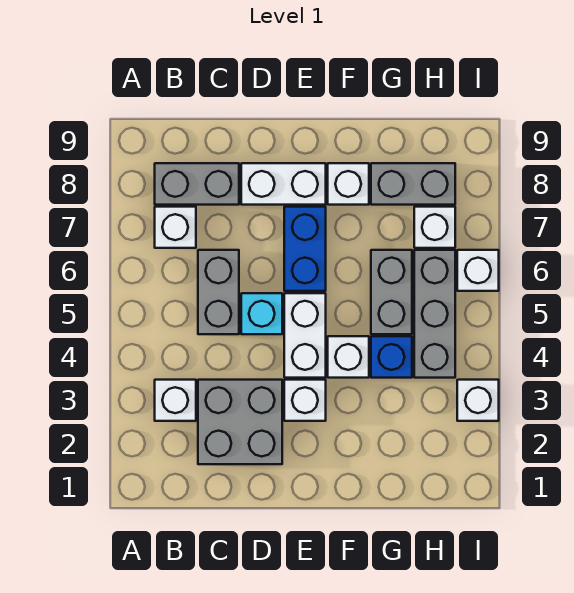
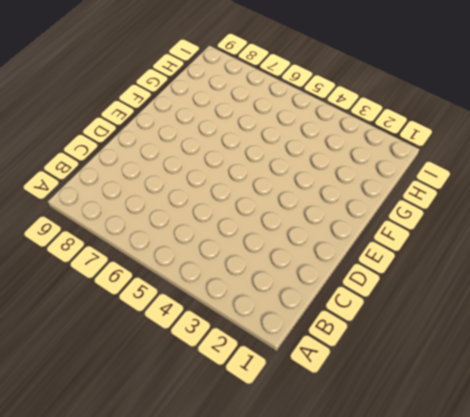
none -> white brick B3 level 1
none -> white brick B7 level 1
none -> grey brick B8:C8 level 1

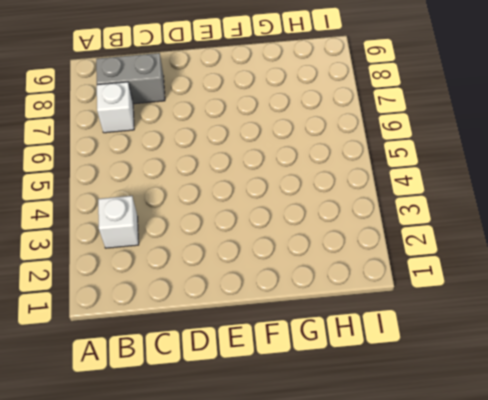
none -> grey brick C2:D3 level 1
none -> grey brick C5:C6 level 1
none -> cyan brick D5 level 1

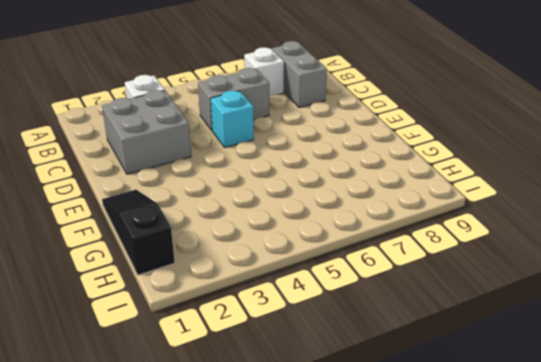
black slope F1:H1 level 1 top H -> none
none -> white brick D8:E8 level 1
none -> white brick E3 level 1
none -> white brick E4:E5 level 1

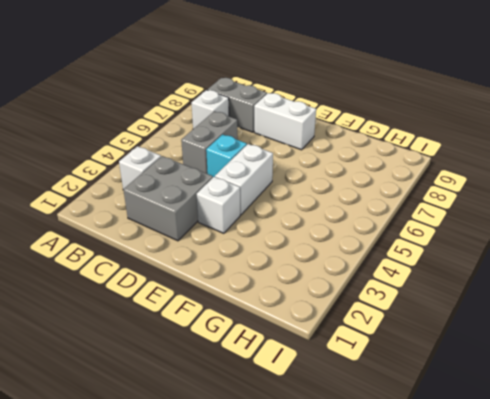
none -> blue brick E6:E7 level 1
none -> white brick F4 level 1
none -> white brick F8 level 1

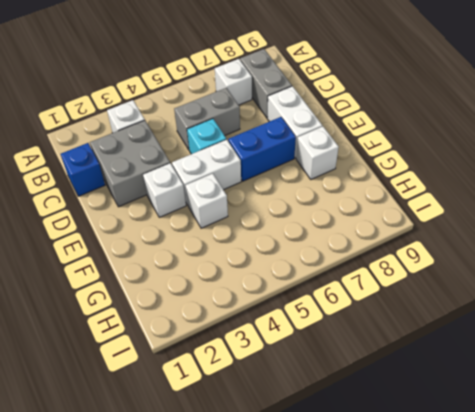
blue brick C1 level 1 -> blue brick G4 level 1
none -> grey brick G5:G6 level 1
none -> grey brick G8:H8 level 1
none -> grey brick H4:H6 level 1

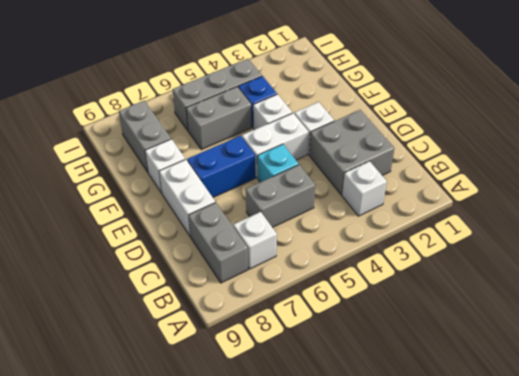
none -> white brick H7 level 1
none -> white brick I3 level 1
none -> white brick I6 level 1

